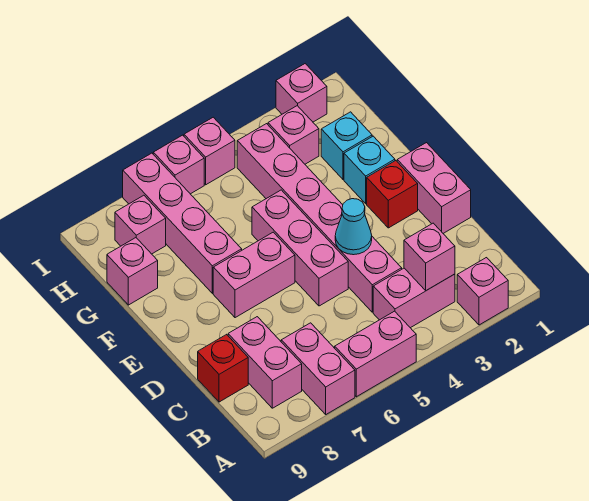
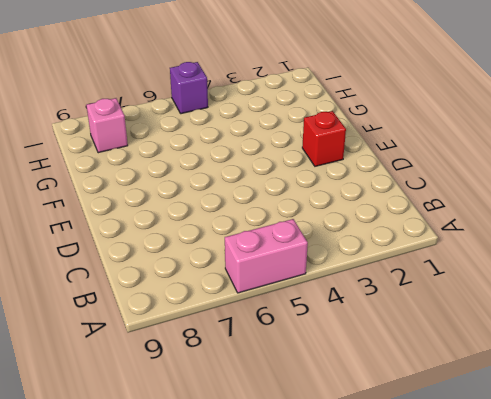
purple brick I5 level 1 -> pink brick I5 level 1
none -> pink brick A2 level 1
none -> pink brick A7:B7 level 1
none -> pink brick B3:B4 level 1

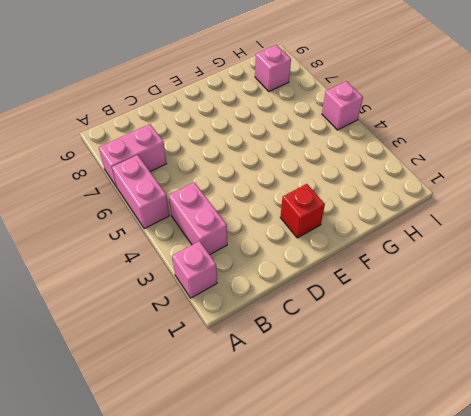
none -> pink brick B8:C8 level 1
none -> pink brick C4:H4 level 1
none -> red brick C9 level 1

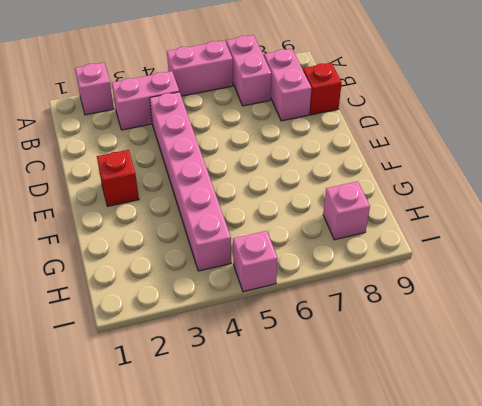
none -> pink brick D1:E1 level 1
none -> pink brick D5:F5 level 1
none -> pink brick E6:E7 level 1

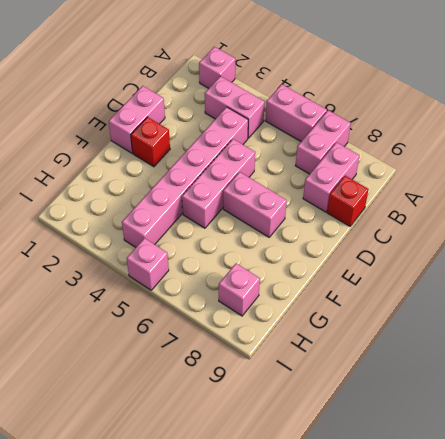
none -> cyan brick F2 level 1
none -> pink brick F7:I7 level 1
none -> cyan brick G2 level 1

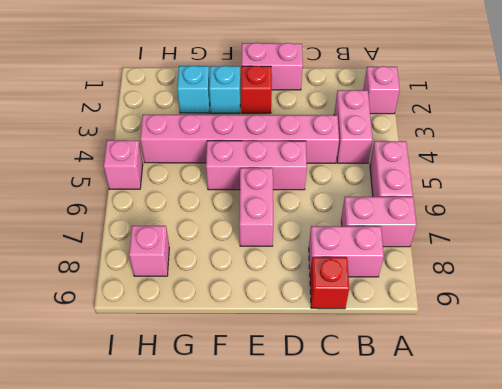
none -> pink brick F7:I7 level 1
none -> pink brick G9 level 1
none -> pink brick H3 level 1

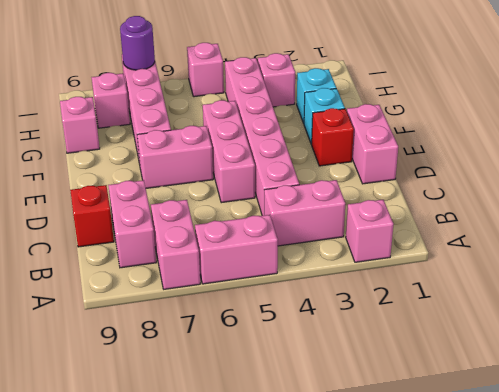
purple round brick I7 level 2 -> none
none -> pink brick I2 level 1
none -> pink brick I6 level 1
none -> pink brick B3 level 2

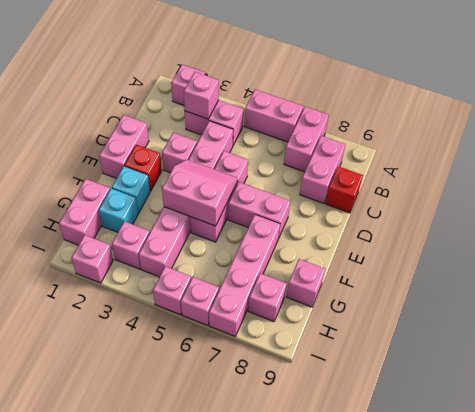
pink brick D3 level 1 -> none
pink slope E4:F5 level 2 top F -> none
pink brick G1:H1 level 1 -> none
none -> cyan cone D4 level 2

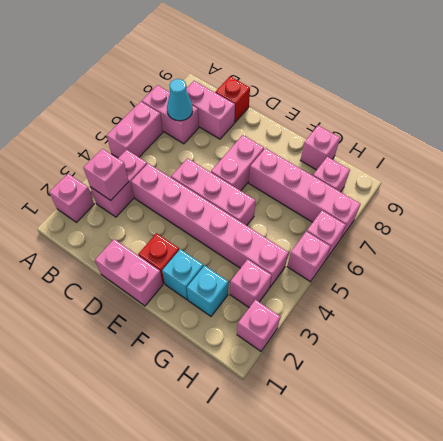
cyan cone B7 level 2 -> cyan cone D4 level 2

